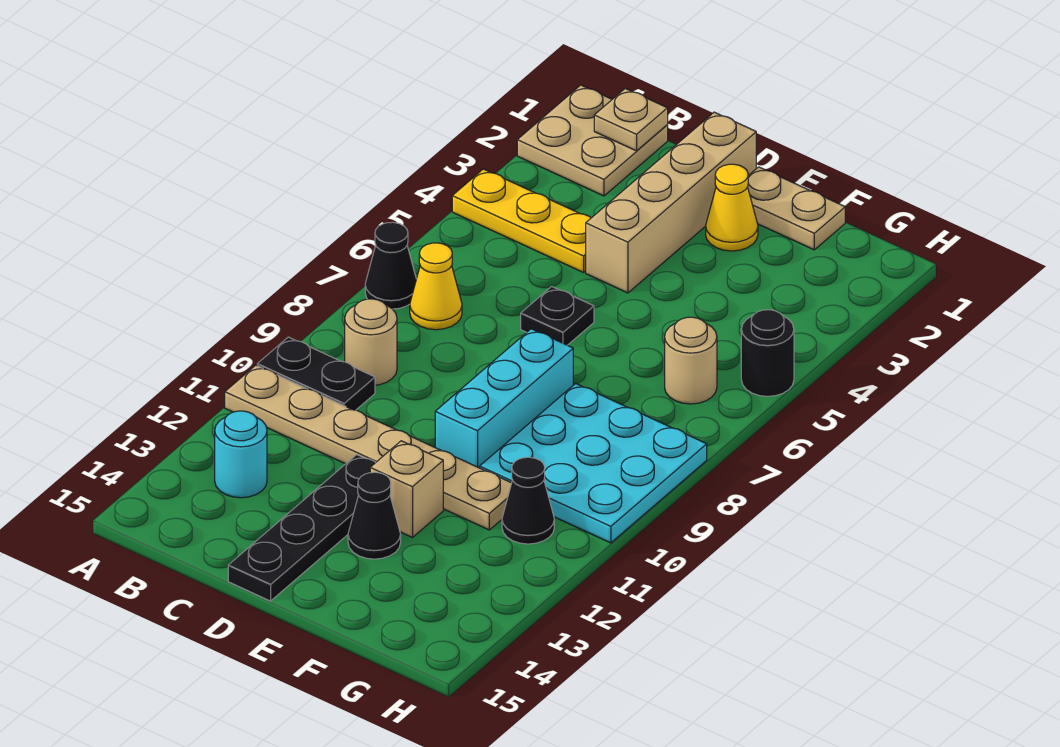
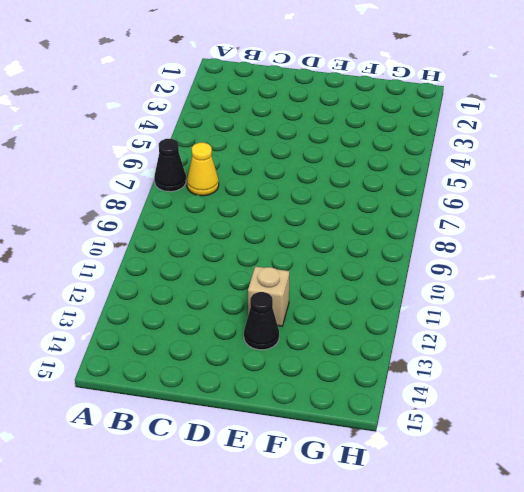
none -> tan plate A1:B2 level 1
none -> yellow plate A4:C4 level 1
none -> black plate A10:B10 level 1

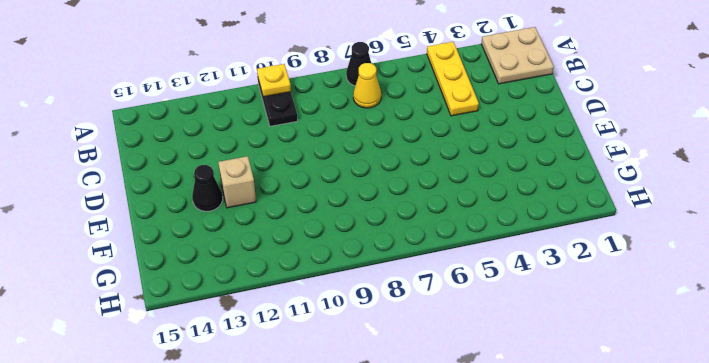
yellow plate A10 level 2 -> none
none -> tan plate A11:F11 level 1
none -> tan round brick B9 level 1
none -> cyan round brick B13 level 1

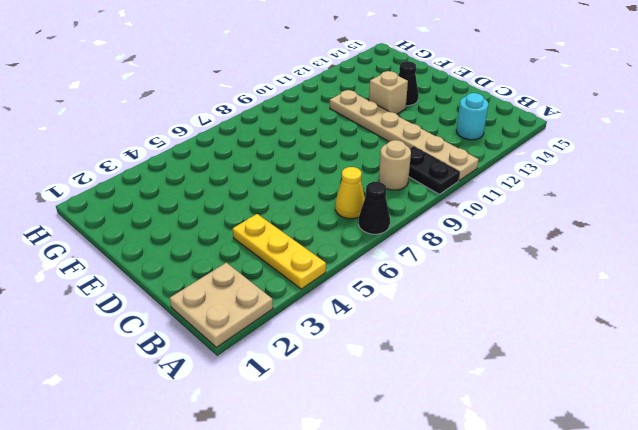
none -> tan brick D1:D4 level 1
none -> black plate D6 level 1
none -> black plate D12:D15 level 1

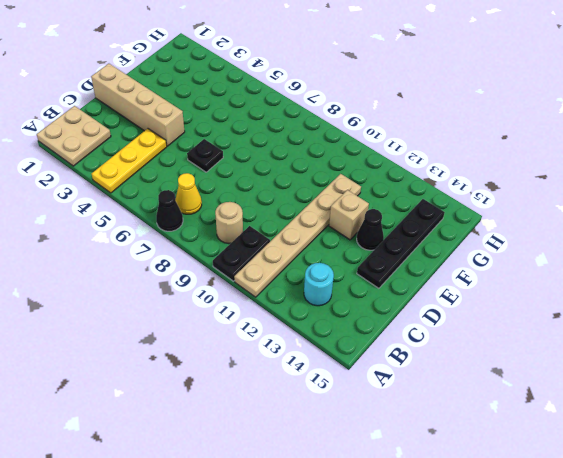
black plate D14:G14 level 1 -> black plate D12:D15 level 1
none -> tan plate E1:F1 level 1
none -> yellow cone E2 level 1
none -> cyan brick E8:E10 level 1

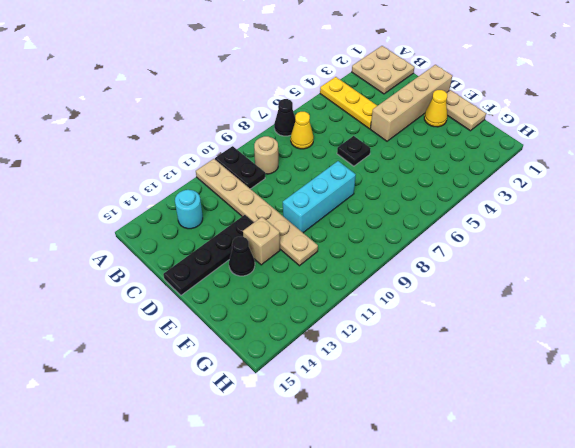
none -> cyan plate F8:H10 level 1
none -> tan round brick G6 level 1
none -> black cone G11 level 1

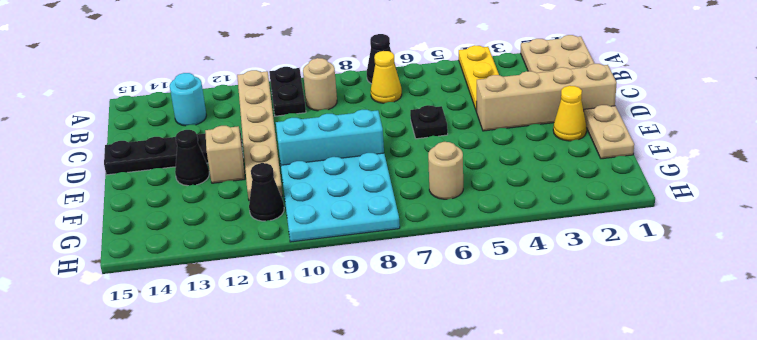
none -> black round brick H5 level 1
none -> tan plate B1 level 2

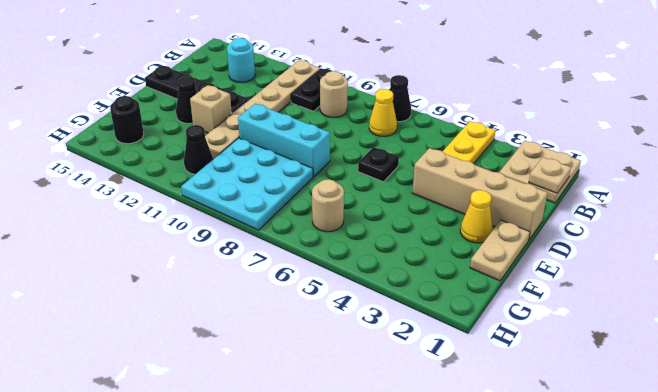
black round brick G14 level 1 -> black round brick H5 level 1

